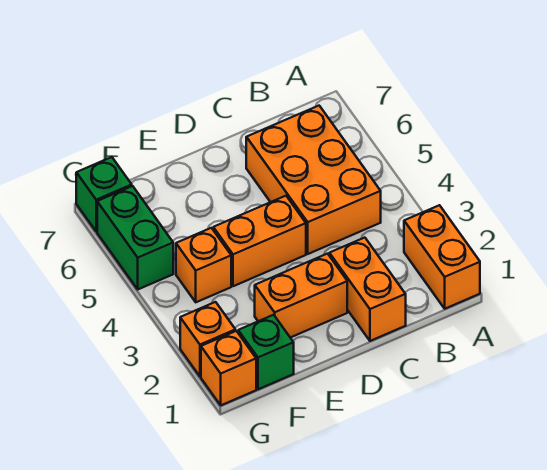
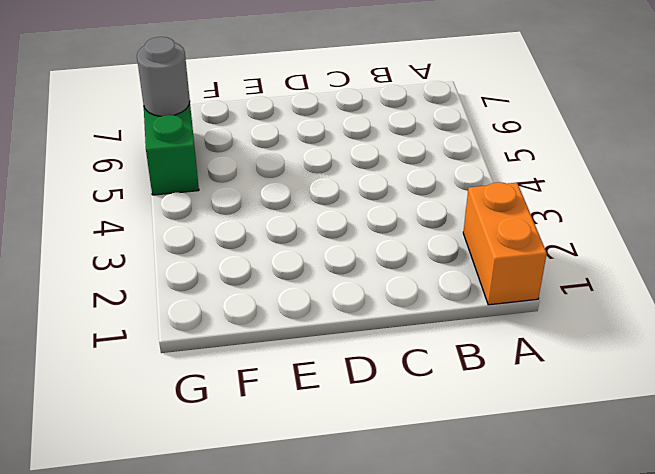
grey round brick G6 level 2 -> none
none -> orange brick B4:C6 level 1
none -> orange brick C1:C2 level 1

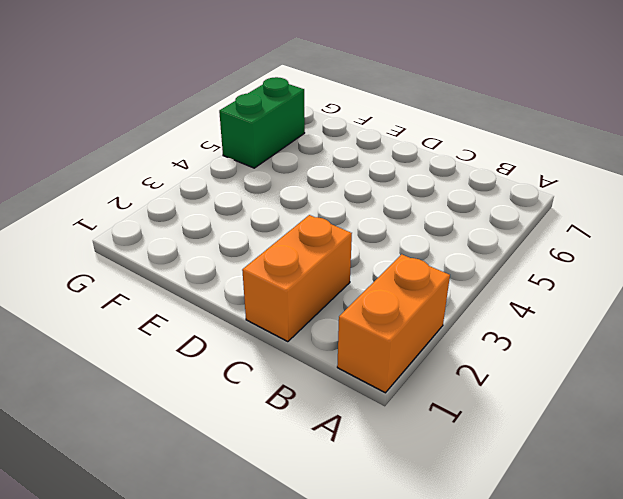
none -> orange brick B4:C6 level 1
none -> orange brick D2:E2 level 1

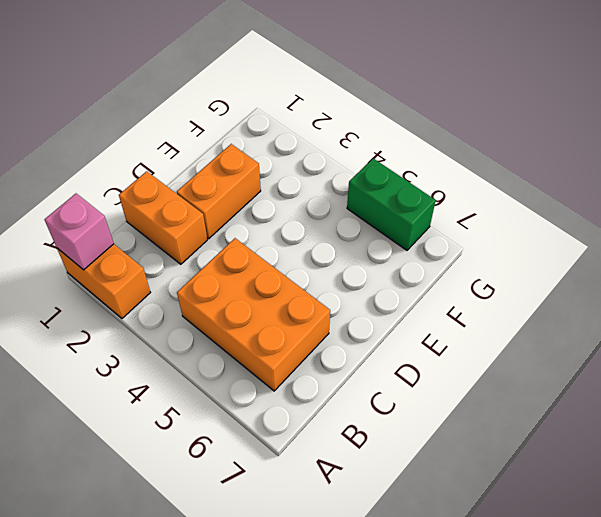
pink brick A1 level 2 -> none
none -> orange brick D4:E4 level 1
none -> green brick F1 level 1

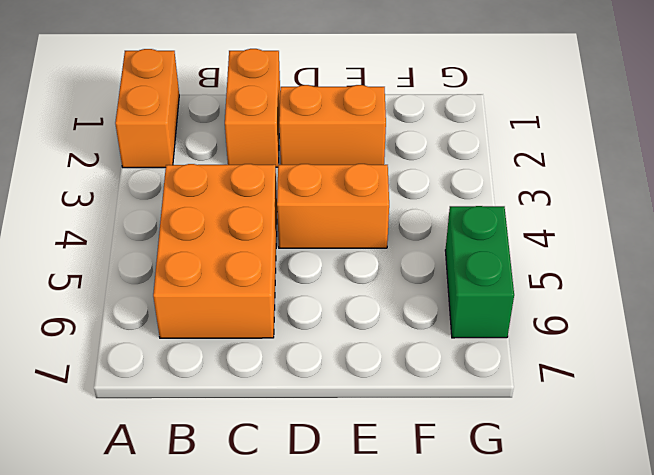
none -> green brick F1 level 1
none -> orange brick F4 level 1

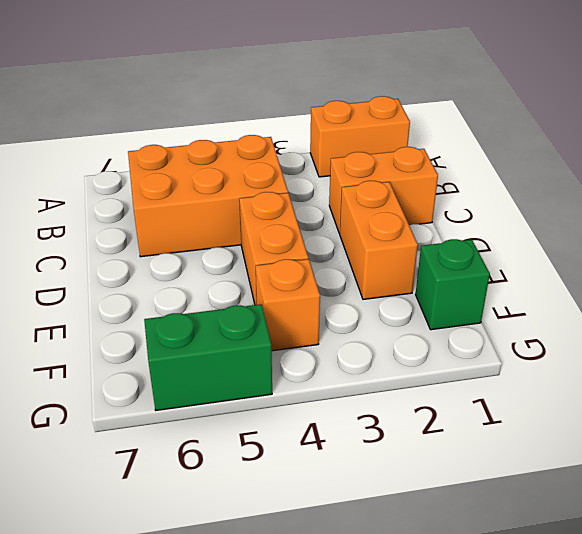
none -> orange brick G1 level 1
none -> orange brick G2 level 1

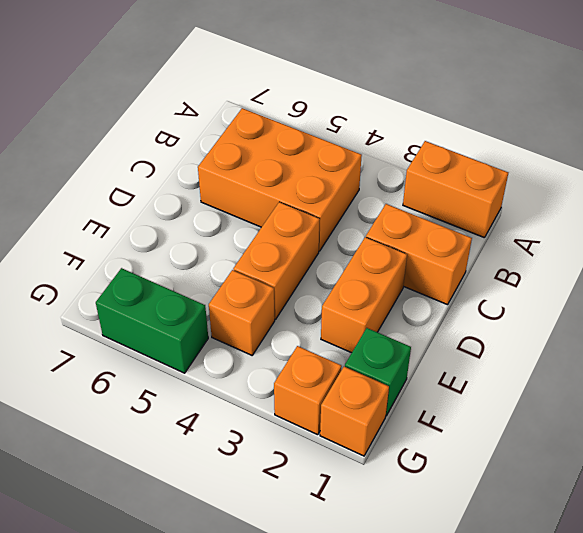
none -> green brick G7 level 1

